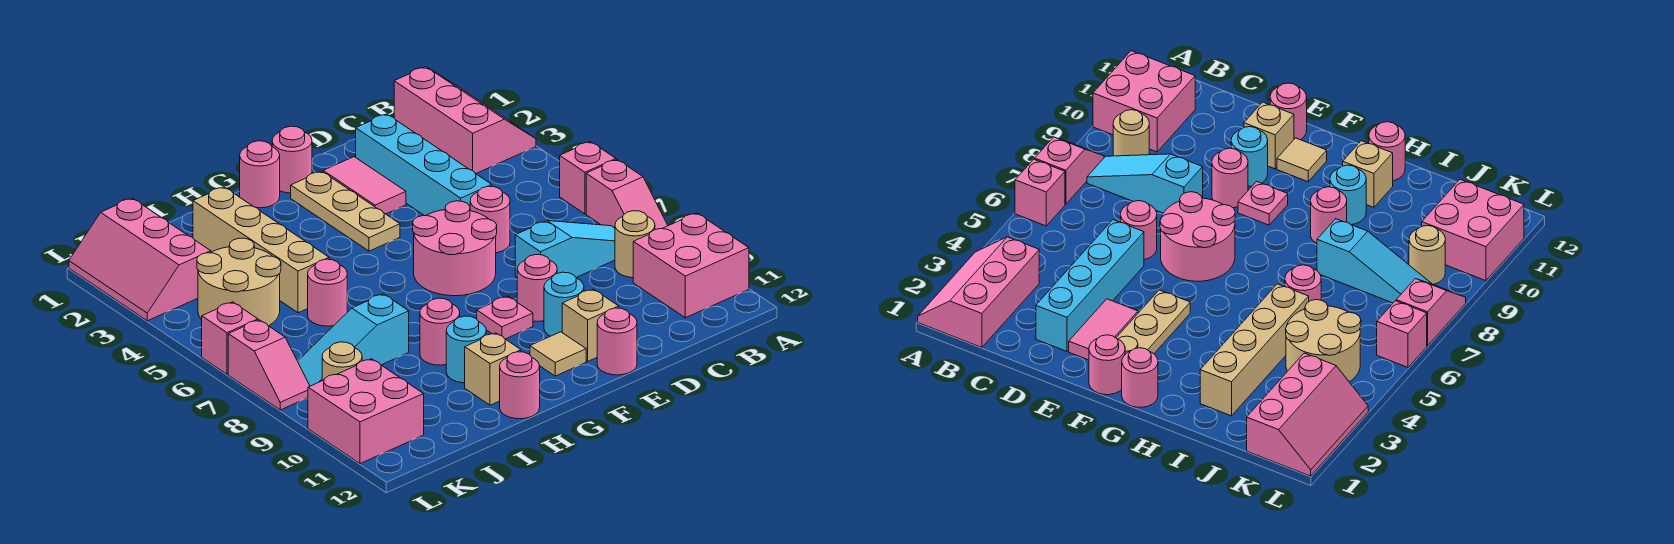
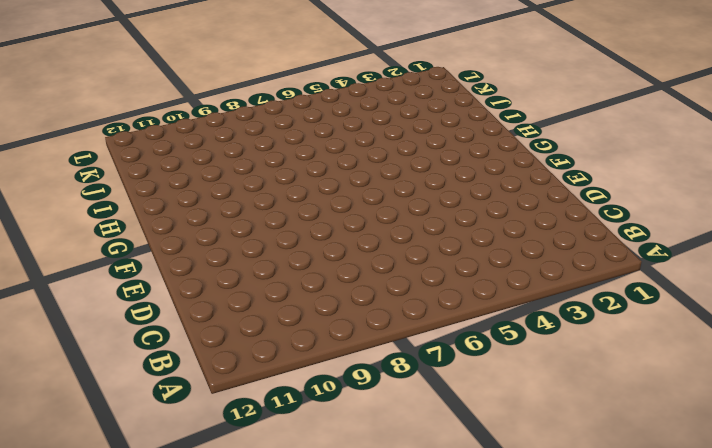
none -> pink slope A1:B3 level 1 top B
none -> pink brick A6 level 1
none -> pink slope A7:A8 level 1 top 7
none -> pink brick A10:B11 level 1

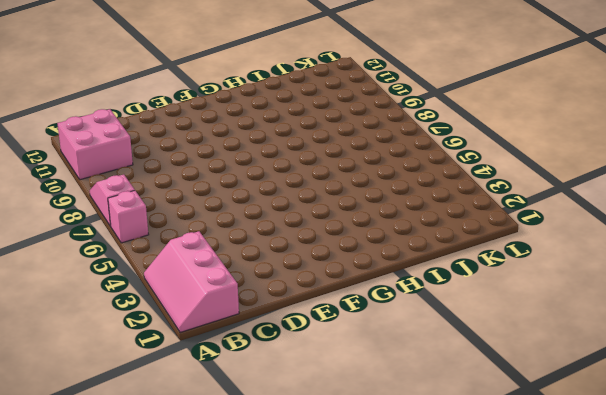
none -> cyan slope B8:D8 level 1 top D
none -> tan round brick B9 level 1
none -> cyan brick D2:D5 level 1
none -> pink round brick D6 level 1

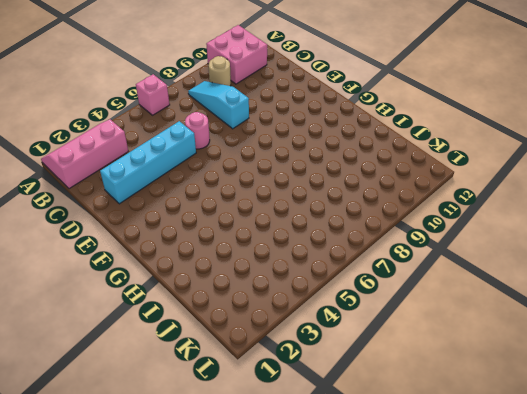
none -> pink slope A7:A8 level 1 top 7
none -> pink tile E2:E3 level 1
none -> pink round brick E6:F7 level 1
none -> pink round brick E9 level 1

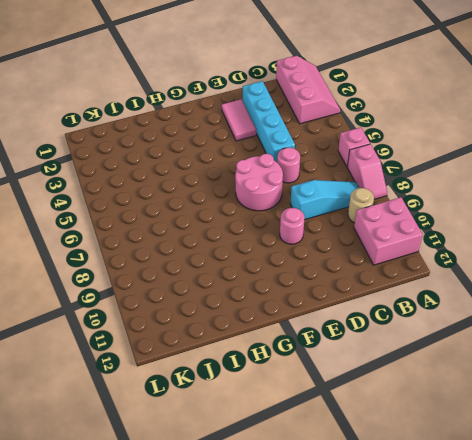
none -> cyan round brick E10 level 1
none -> tan brick E11 level 1
none -> pink round brick E12 level 1
none -> pink round brick F1 level 1

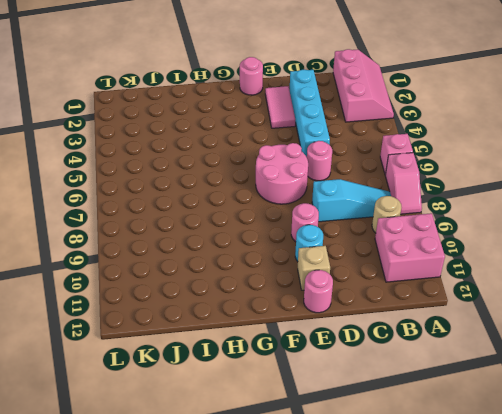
none -> tan plate F2:F4 level 1
none -> pink plate F9 level 1
none -> tan tile F11 level 1
none -> pink round brick G1 level 1

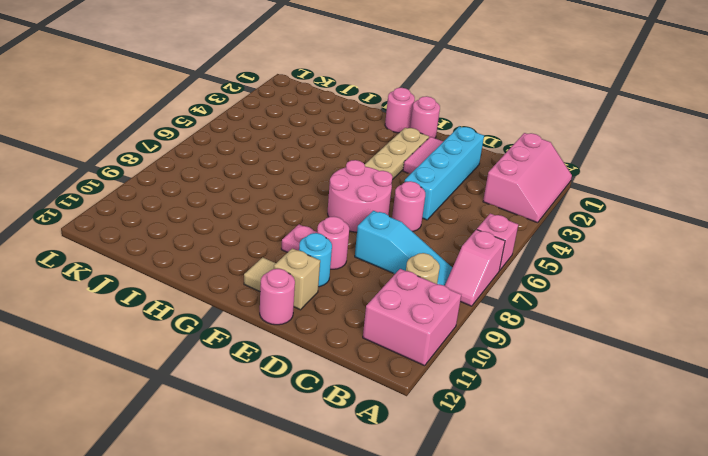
none -> pink round brick H9 level 1
none -> cyan round brick H10 level 1
none -> tan brick H11 level 1
none -> pink round brick H12 level 1

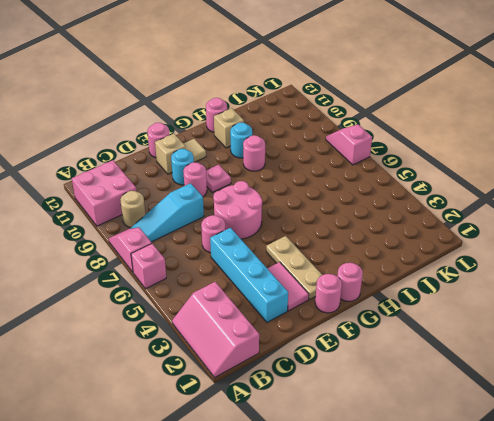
none -> tan brick I2:I5 level 1
none -> pink round brick I6 level 1
none -> cyan slope I8:K8 level 1 top I
none -> tan round brick J4:K5 level 1

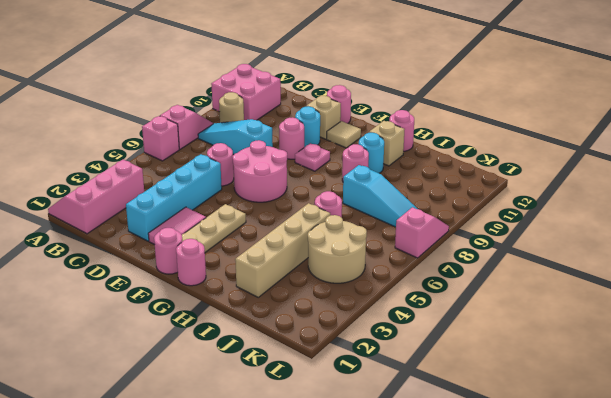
none -> pink slope K1:L3 level 1 top K
none -> tan round brick K9 level 1
none -> pink brick K10:L11 level 1
none -> pink brick L6 level 1

